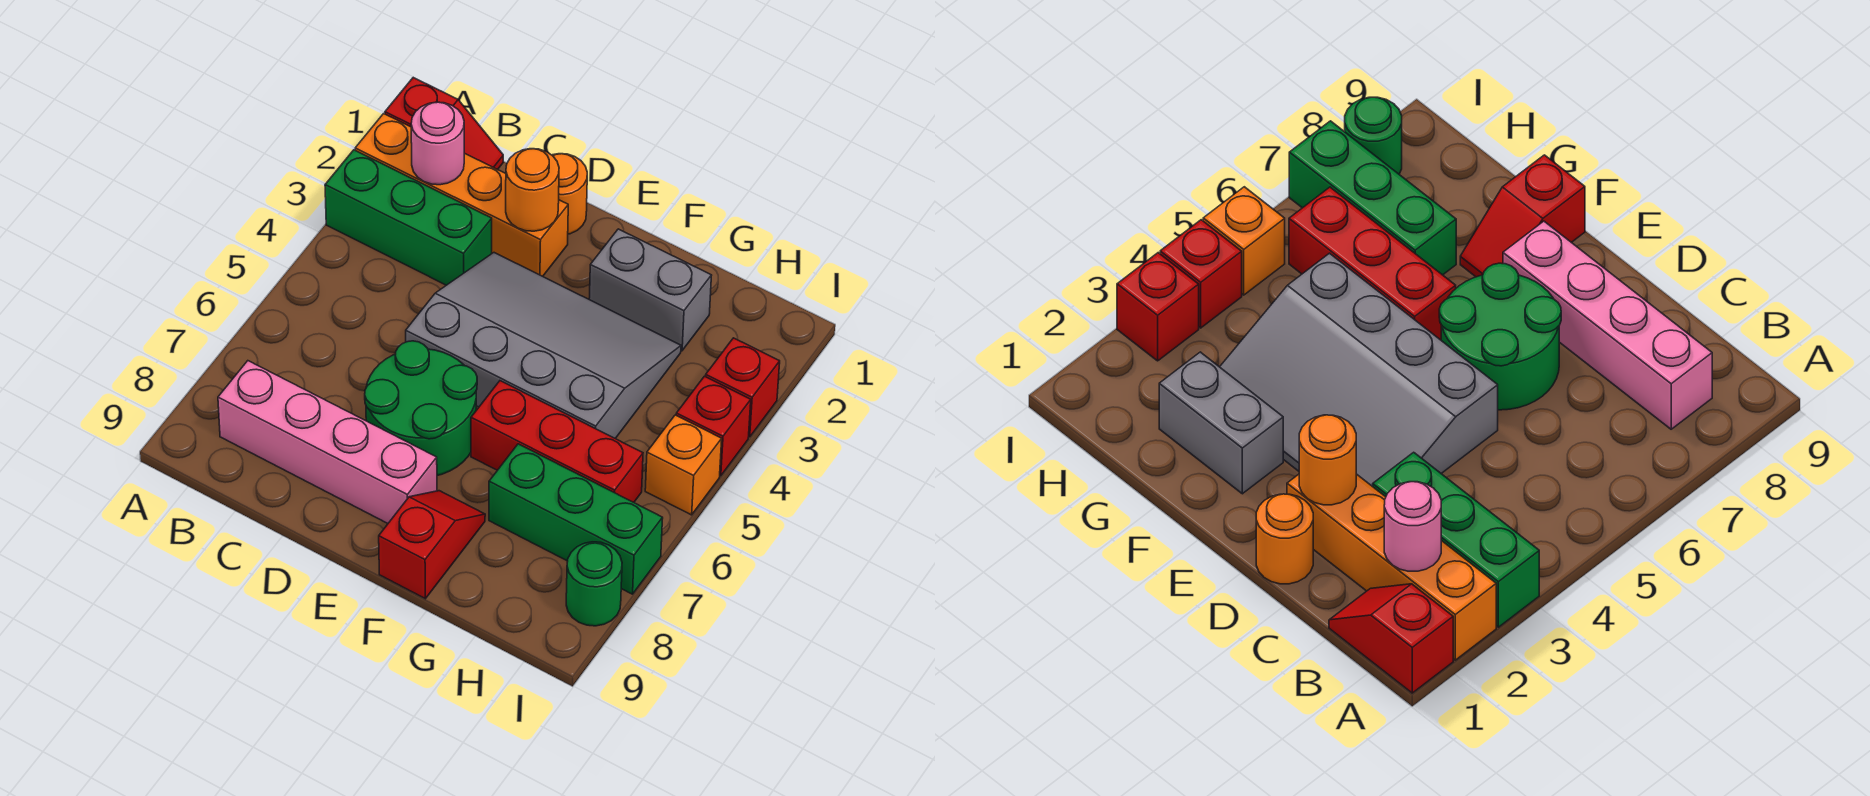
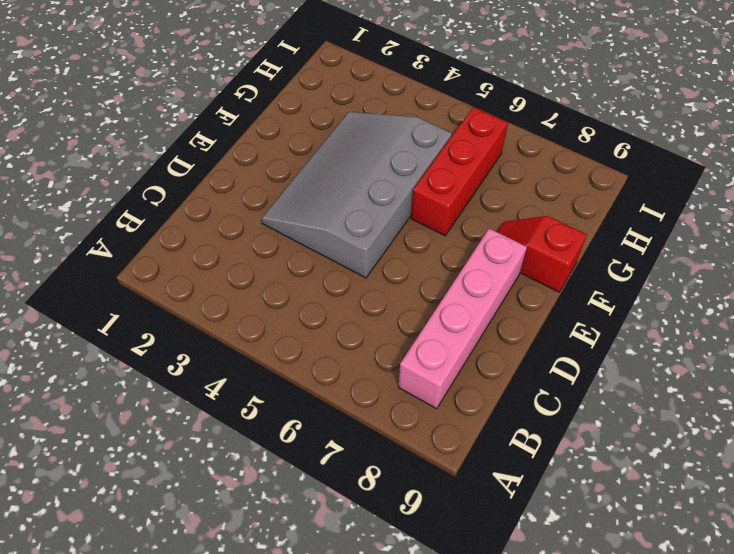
none -> red slope A1:B1 level 1 top A
none -> orange brick A2:D2 level 1
none -> green brick A3:C3 level 1

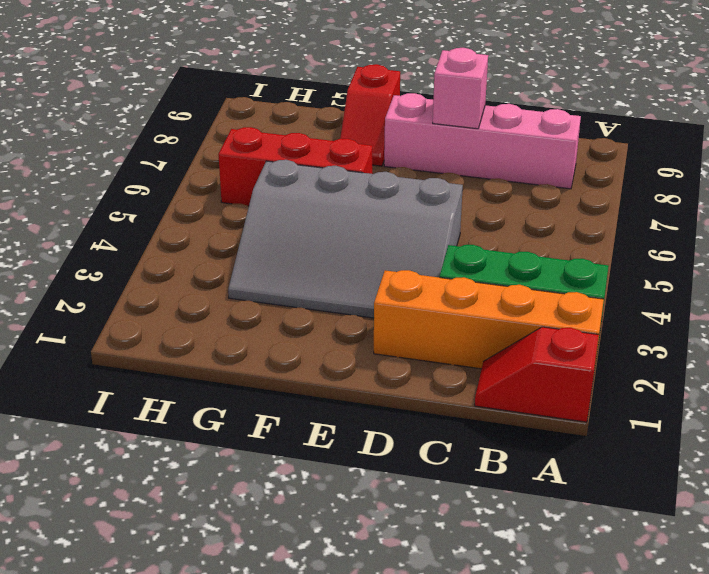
pink brick D8 level 2 -> none
none -> orange round brick D1 level 1
none -> green round brick D6:E7 level 1
none -> grey brick F2:G2 level 1

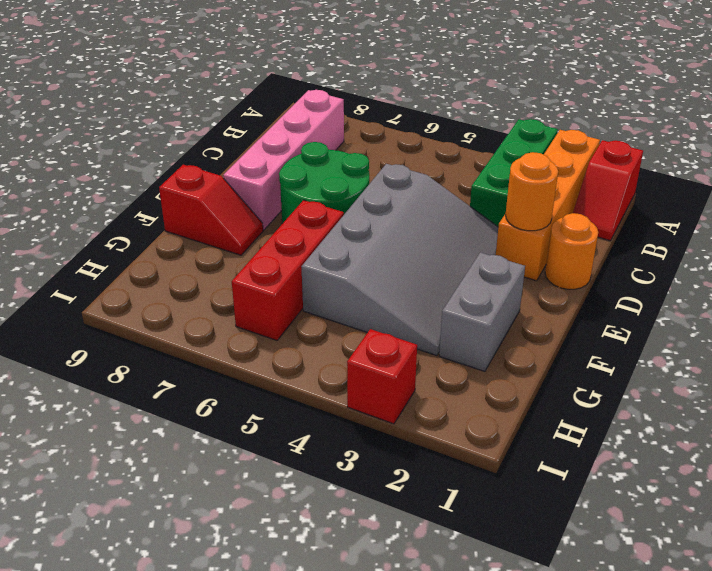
none -> green brick G7:I7 level 1
none -> red brick I4 level 1
none -> orange brick I5 level 1

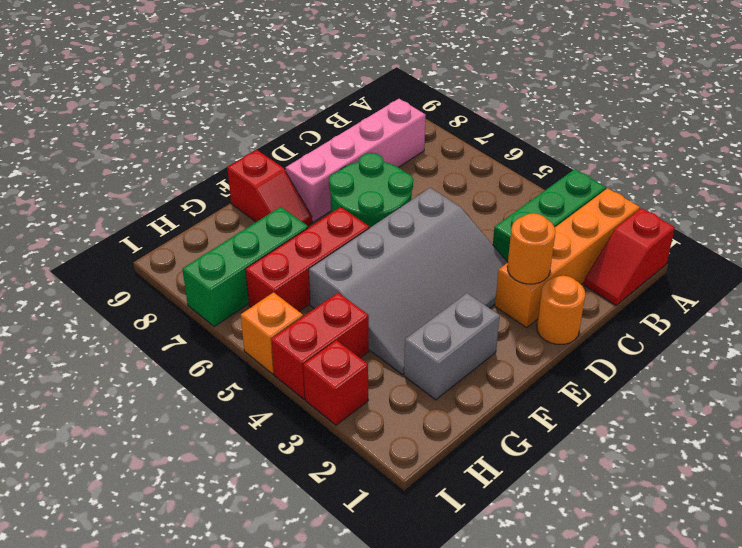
red brick H4:I4 level 1 -> red brick I4 level 1
none -> green round brick I8 level 1
none -> pink round brick B2 level 2

